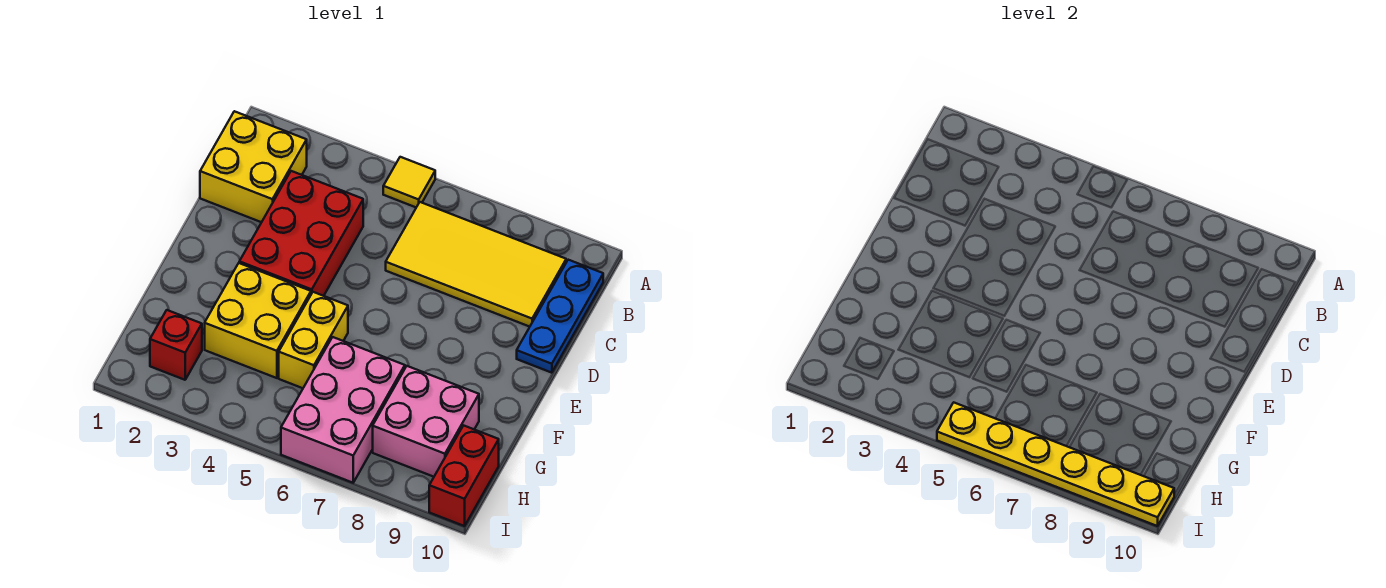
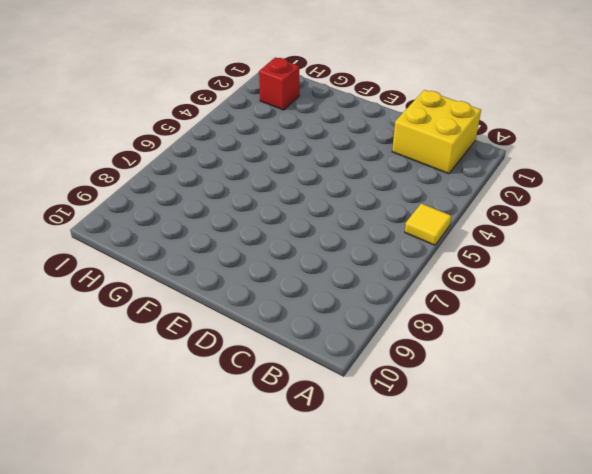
none -> yellow tile B6:C9 level 1
none -> blue plate B10:D10 level 1
none -> red brick C3:E4 level 1

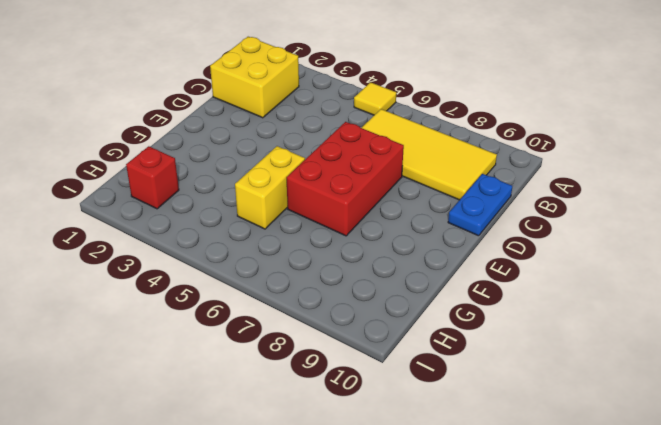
blue plate C10:D10 level 1 -> blue plate B10:D10 level 1
red brick D6:F7 level 1 -> red brick C3:E4 level 1
none -> yellow brick F3:G4 level 1
none -> pink brick G6:I7 level 1
none -> pink brick G8:H9 level 1

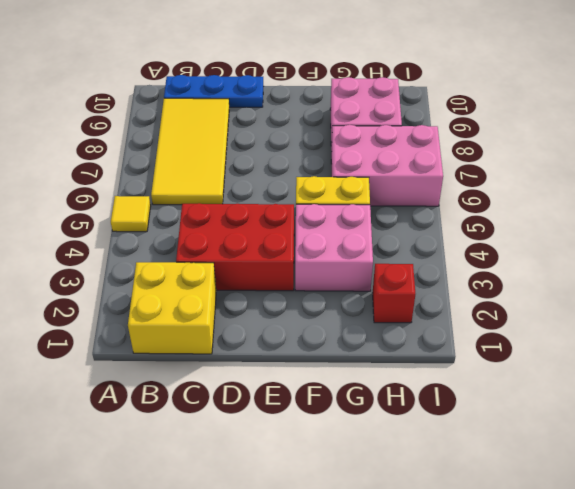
pink brick F3:G4 level 1 -> yellow brick F3:G4 level 1
none -> red brick H10:I10 level 1
none -> yellow plate I5:I10 level 2

